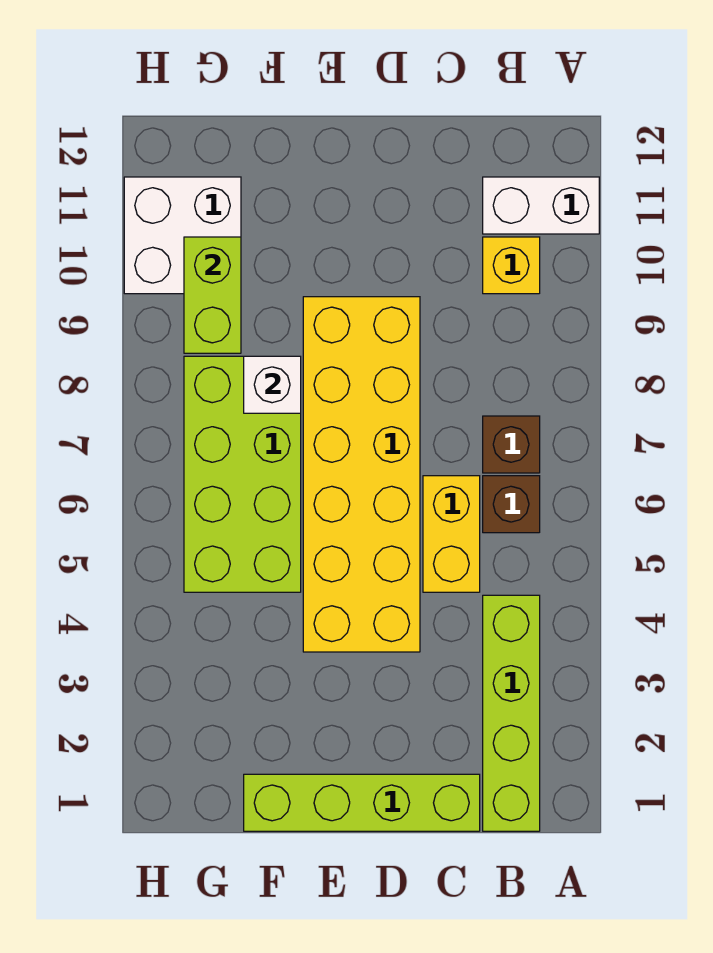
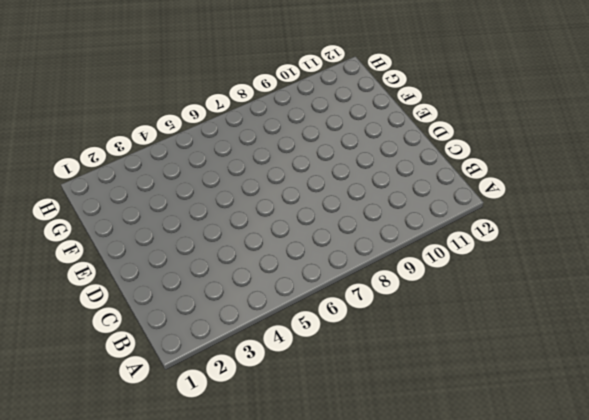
none -> white brick A11:B11 level 1
none -> lime brick B1:B4 level 1
none -> brown brick B6 level 1

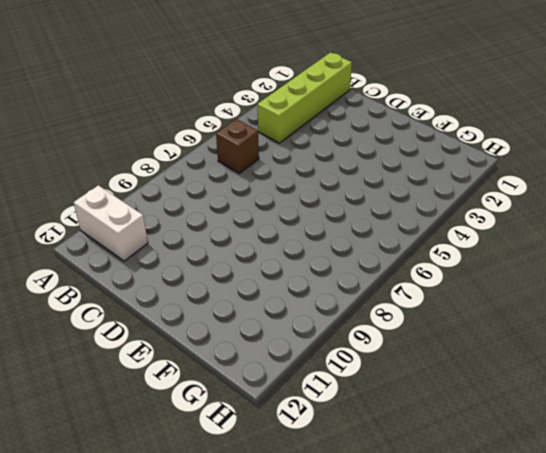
none -> brown brick B7 level 1
none -> yellow brick B10 level 1
none -> lime brick C1:F1 level 1

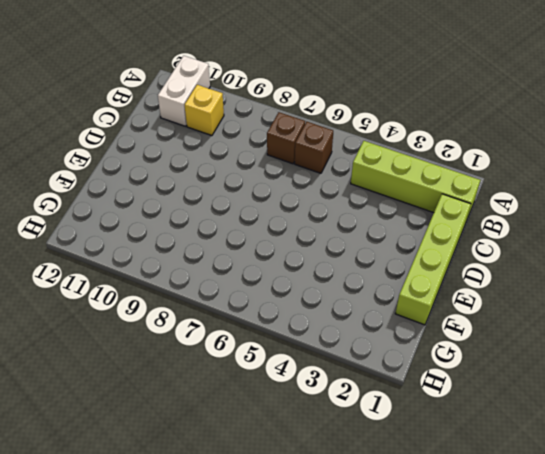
none -> yellow brick C5:C6 level 1
none -> yellow brick D4:E9 level 1
none -> lime brick F5:G8 level 1

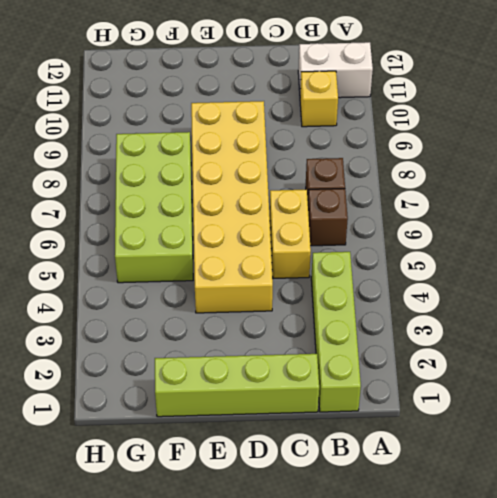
none -> white brick G10:H11 level 1
none -> white brick F8 level 2
none -> lime brick G9:G10 level 2

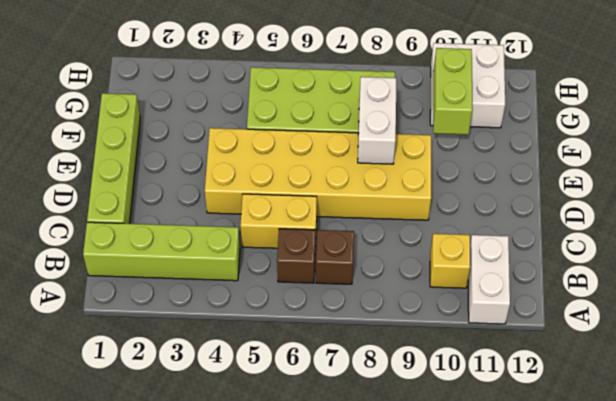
white brick E8:F8 level 2 -> white brick F8 level 2
lime brick F10:G10 level 2 -> lime brick G9:G10 level 2

